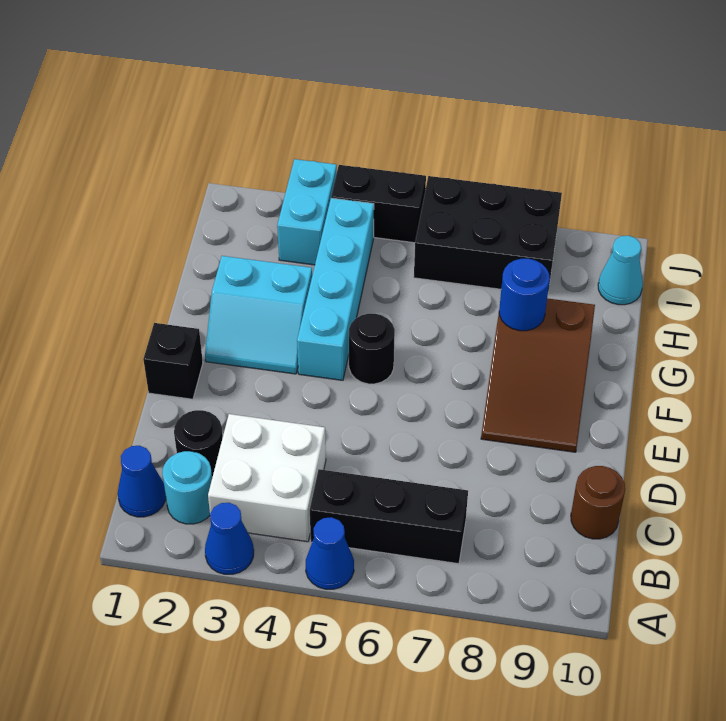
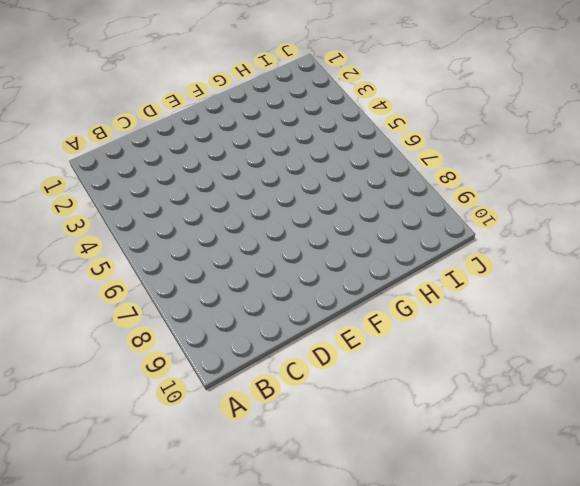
none -> blue cone A3 level 1
none -> blue cone A5 level 1
none -> blue cone B1 level 1

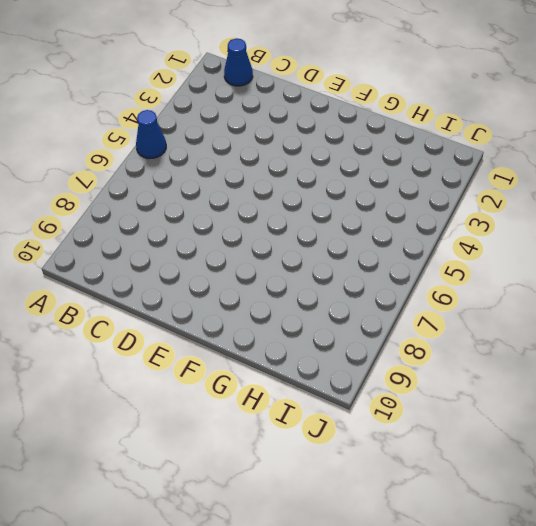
none -> blue cone A3 level 1
none -> cyan round brick B2 level 1
none -> white brick B3:C4 level 1

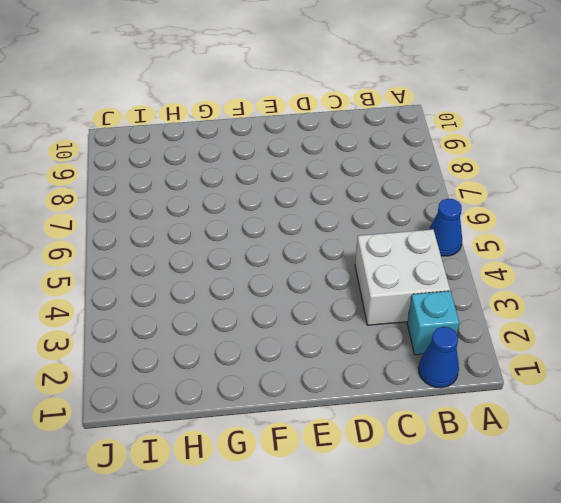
cyan brick B2 level 1 -> cyan round brick B2 level 1
none -> blue cone A3 level 1
none -> black brick B5:B7 level 1
none -> black round brick C2 level 1

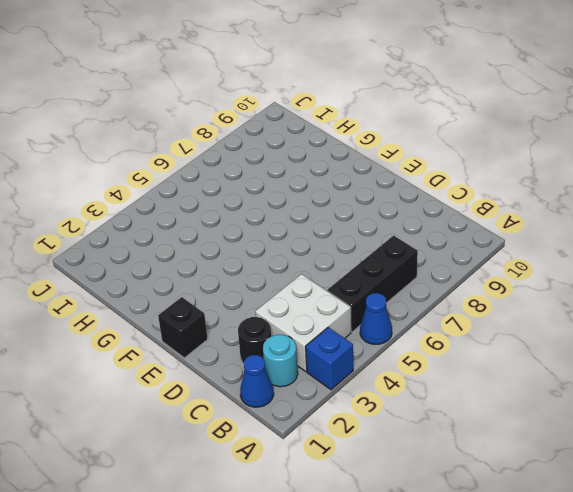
blue brick A3 level 1 -> blue cone A3 level 1
none -> brown round brick C10 level 1
none -> brown slope E8:G9 level 1 top G
none -> cyan slope F2:G3 level 1 top G

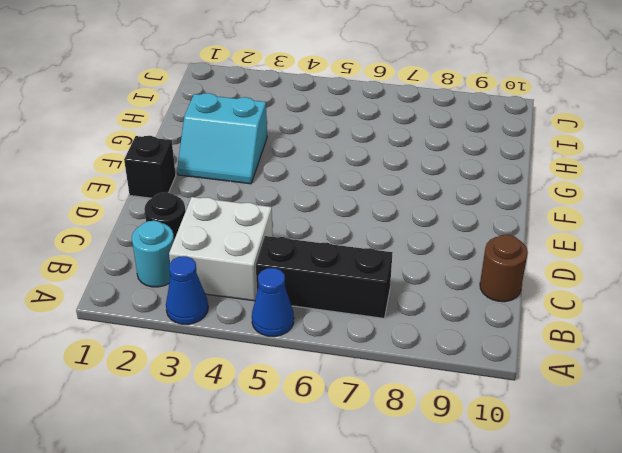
none -> blue cone B1 level 1
none -> brown slope E8:G9 level 1 top G
none -> cyan brick F4:I4 level 1

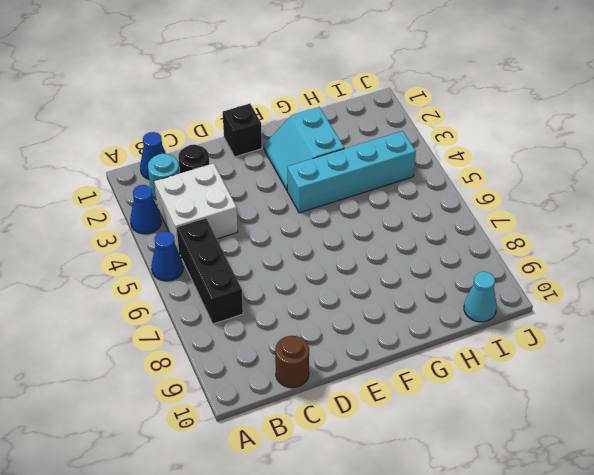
none -> brown slope E8:G9 level 1 top G
none -> black round brick F5 level 1
none -> cyan brick I3:J3 level 1

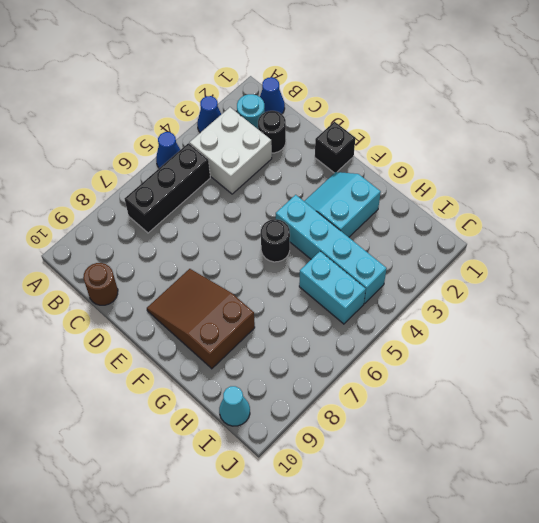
cyan brick H5:I5 level 1 -> cyan brick I3:J3 level 1
none -> black brick I6:J8 level 1
none -> black brick J4:J5 level 1
none -> blue round brick G8 level 2

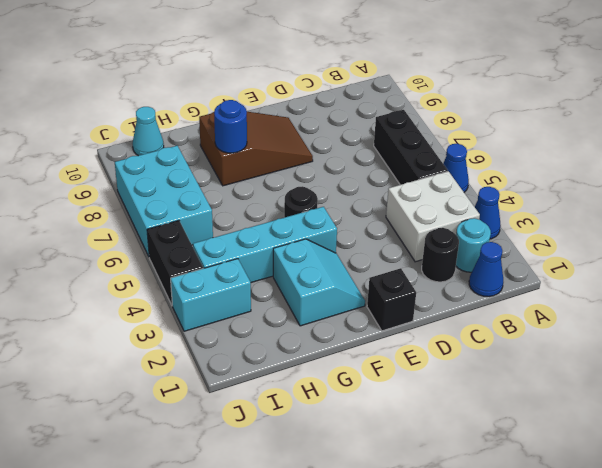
cyan brick I6:J8 level 1 -> black brick I6:J8 level 1
none -> brown round brick C10 level 1

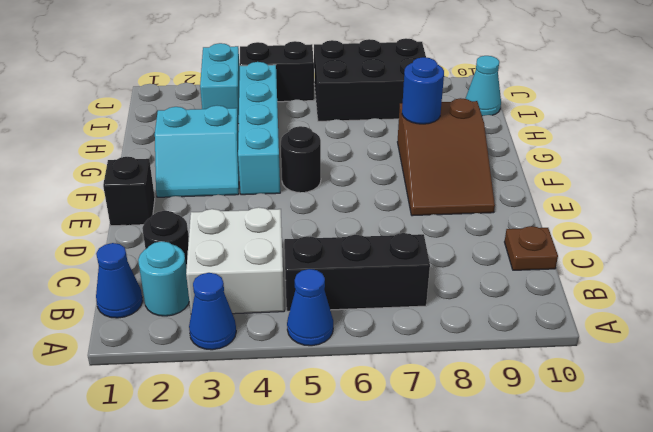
brown plate C10 level 1 -> brown round brick C10 level 1

